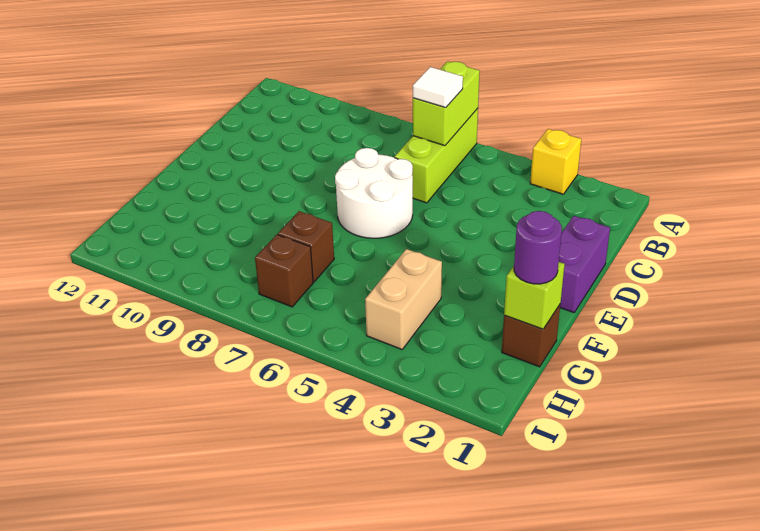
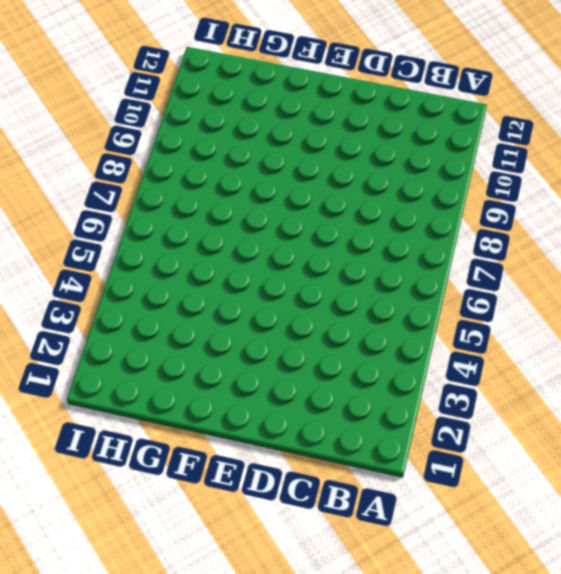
none -> yellow brick A3 level 1
none -> lime brick A6:C6 level 1
none -> purple brick D1:E1 level 1

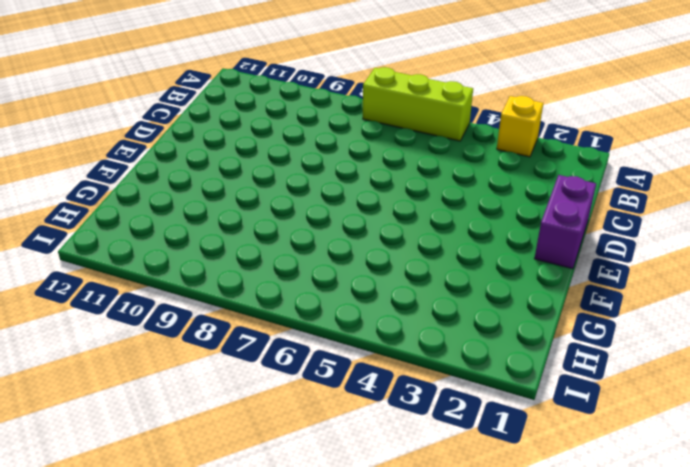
lime brick A5:A7 level 1 -> lime brick A6:C6 level 1
none -> white round brick D6:E7 level 1
none -> brown brick G1 level 1
none -> tan brick G4:H4 level 1

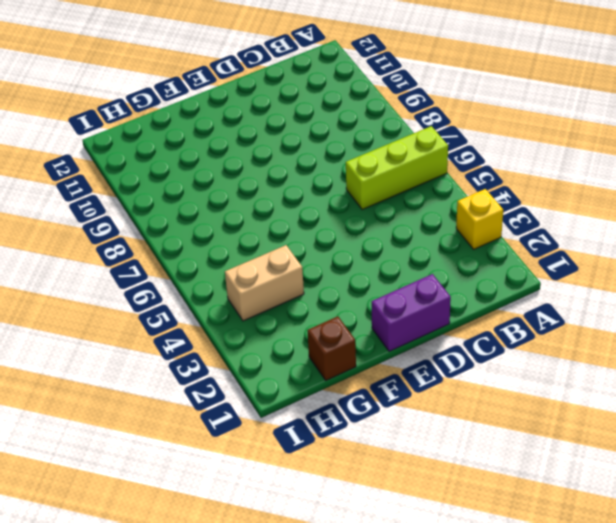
none -> white round brick D6:E7 level 1
none -> brown brick G7 level 1
none -> brown brick H7 level 1

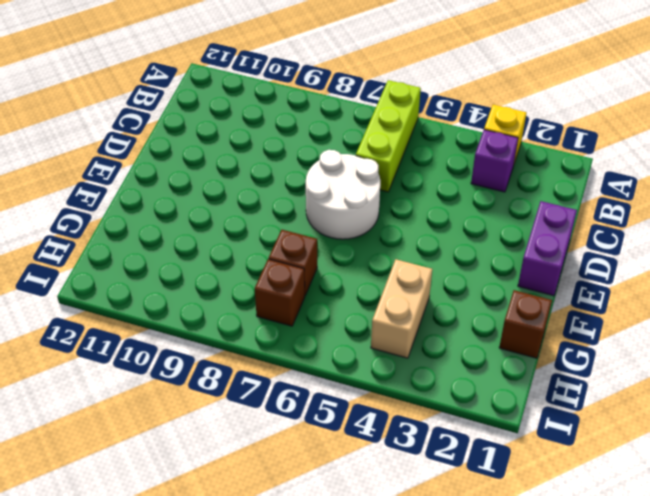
purple brick B3 level 1 -> none
none -> lime brick A6:B6 level 2
none -> lime brick G1 level 2
none -> white tile B6 level 3

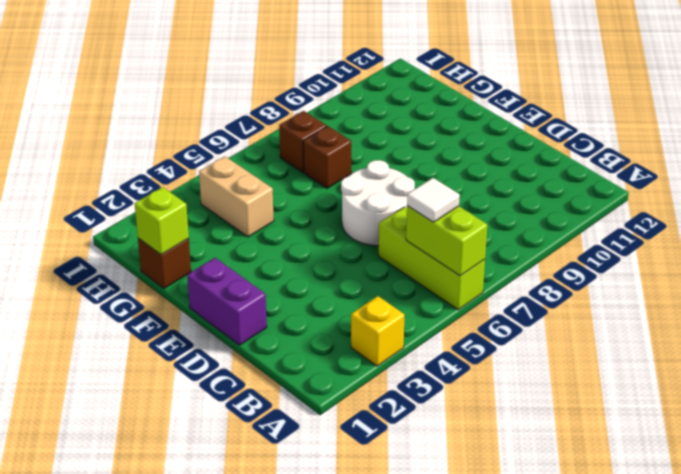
none -> purple round brick G1 level 3

